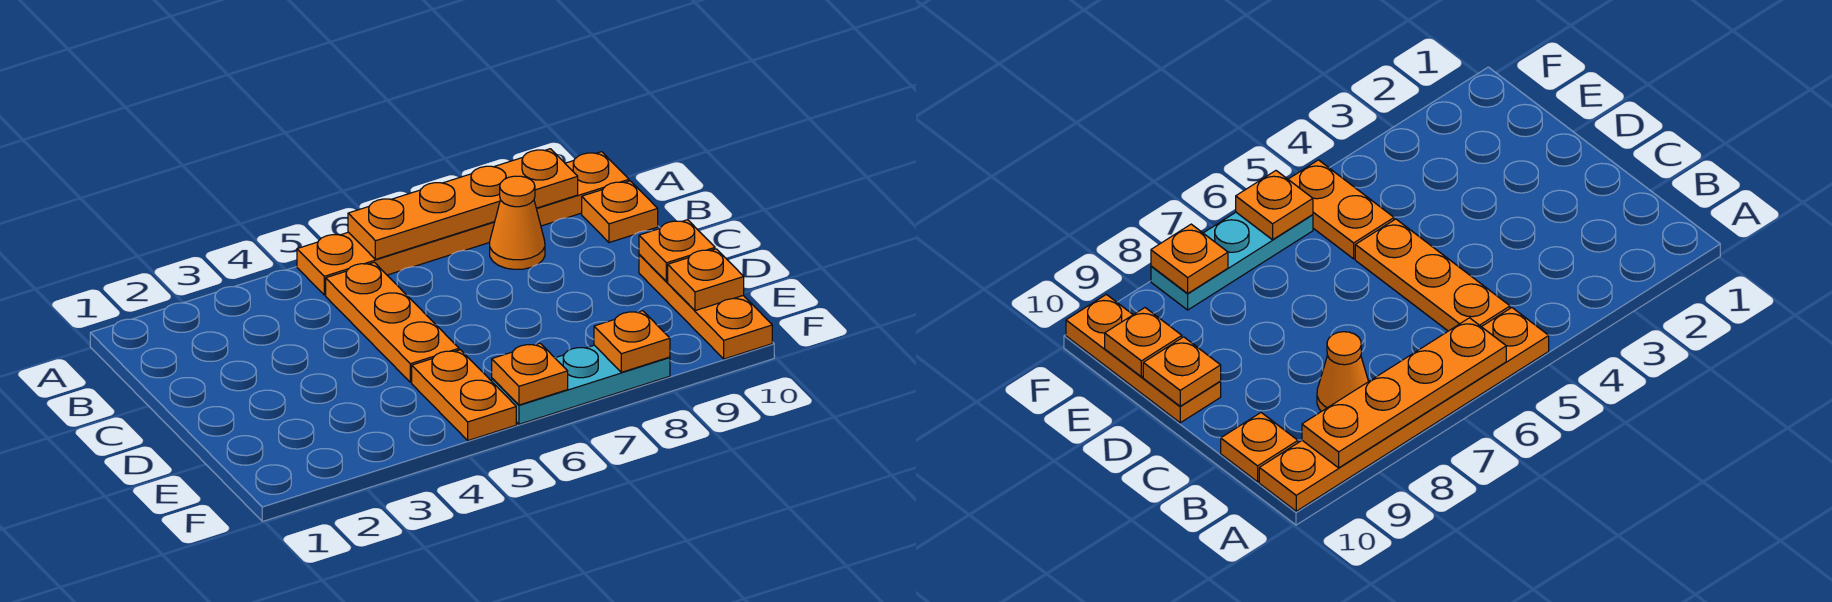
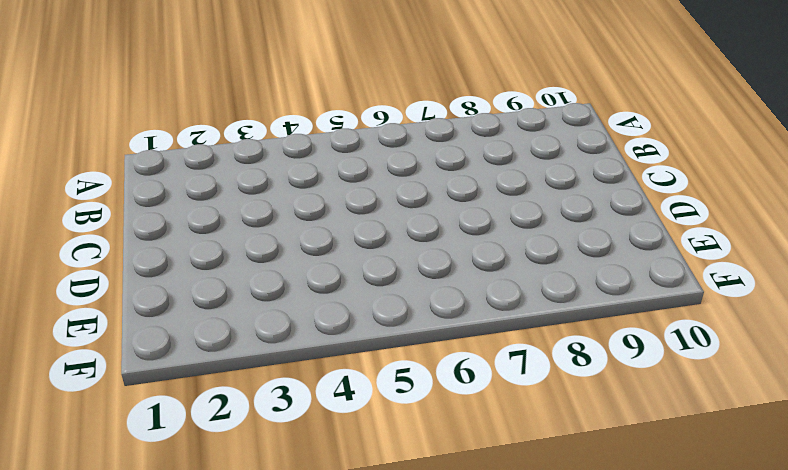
none -> orange plate A5:A10 level 1
none -> orange plate B5:D5 level 1
none -> orange cone B8 level 1

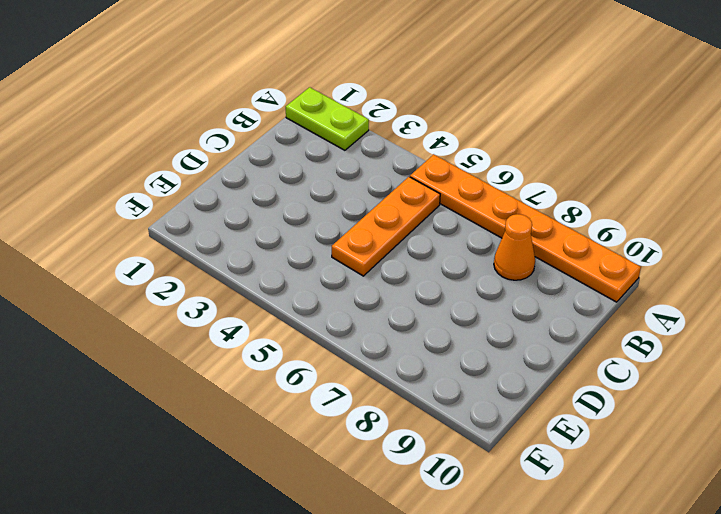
lime plate A1:A2 level 1 -> none
none -> orange plate B10 level 1
none -> orange plate D10:F10 level 1
none -> orange plate E5:F5 level 1

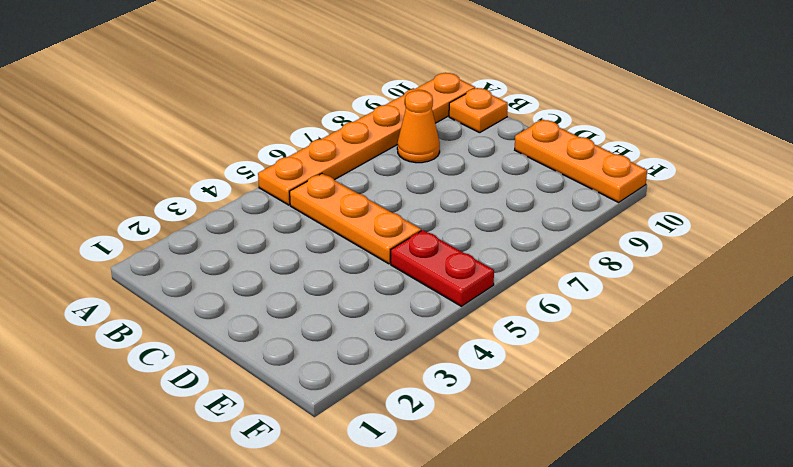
red plate E5:F5 level 1 -> orange plate E5:F5 level 1
none -> cyan plate F6:F8 level 1
none -> orange plate A6:A9 level 2
none -> orange plate D10 level 2

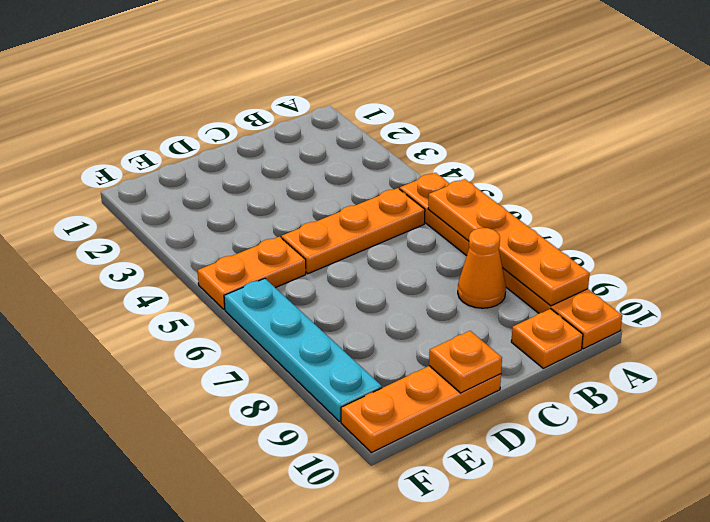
cyan plate F6:F9 level 1 -> cyan plate F6:F8 level 1
none -> orange plate E10 level 2
none -> orange plate F6 level 2
none -> orange plate F8 level 2

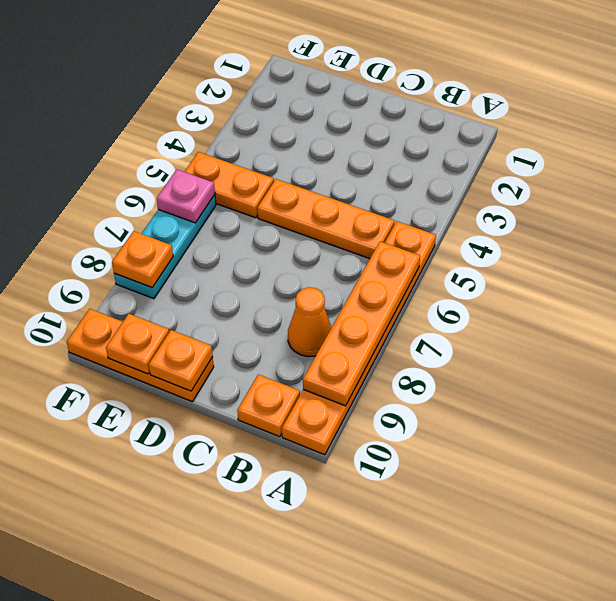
pink plate F6 level 2 -> orange plate F6 level 2

